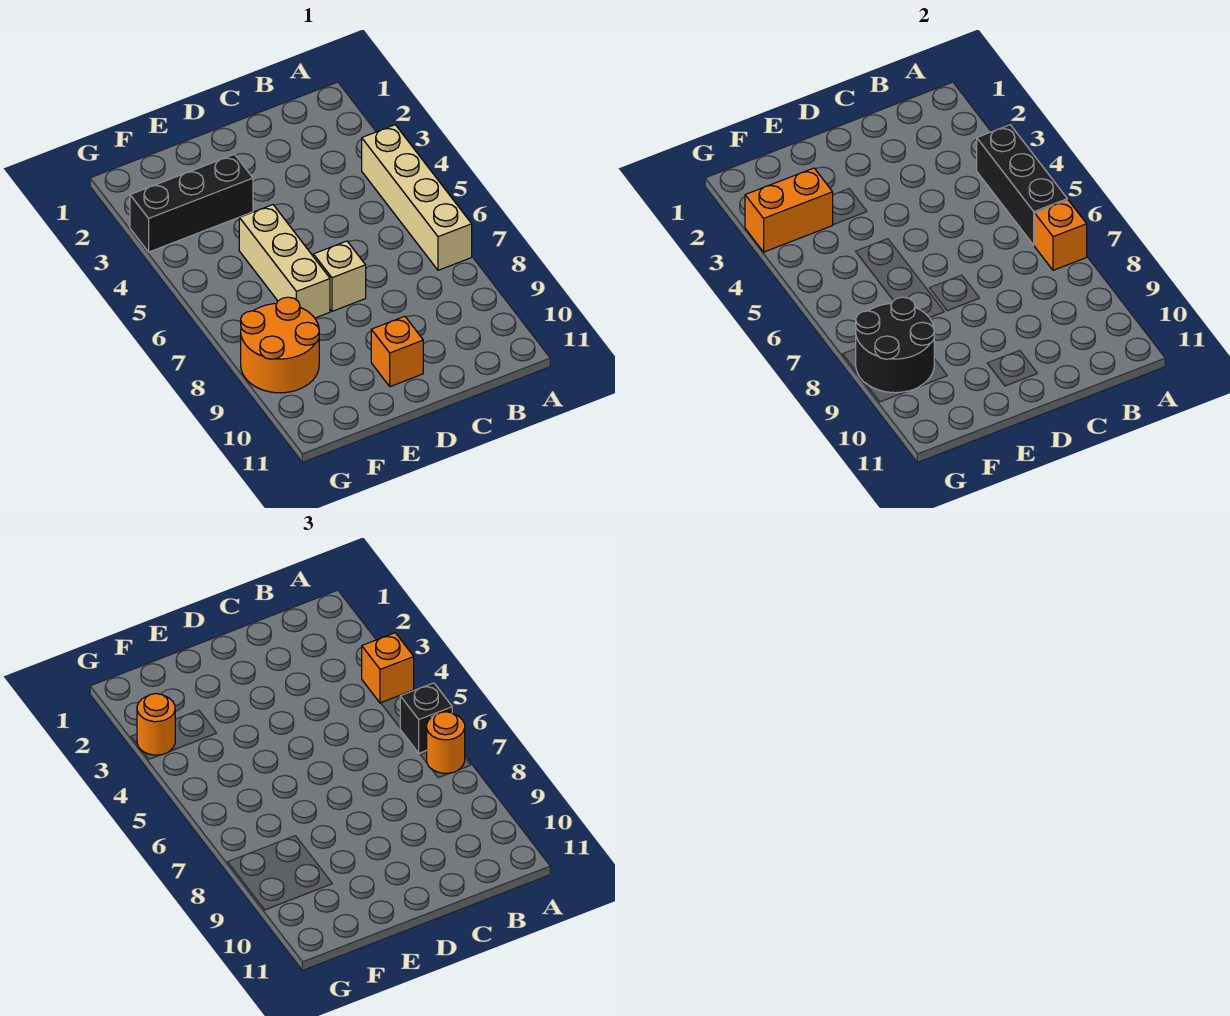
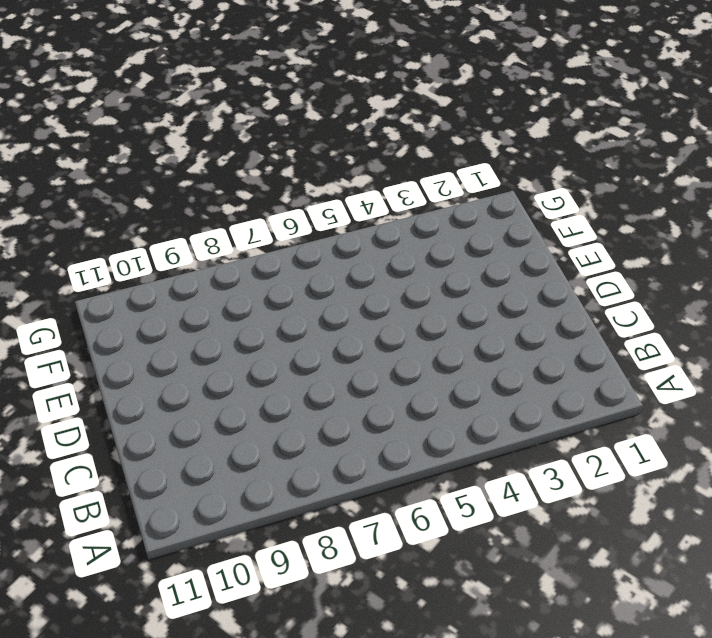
none -> tan brick A4:A7 level 1
none -> tan brick D7 level 1
none -> orange brick D10 level 1

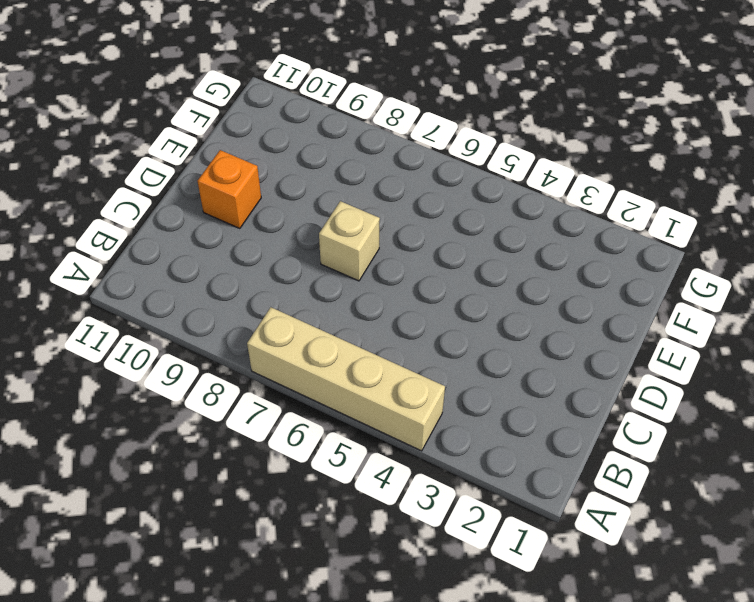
none -> black brick E3:G3 level 1
none -> tan brick E5:E7 level 1
none -> orange round brick F8:G9 level 1

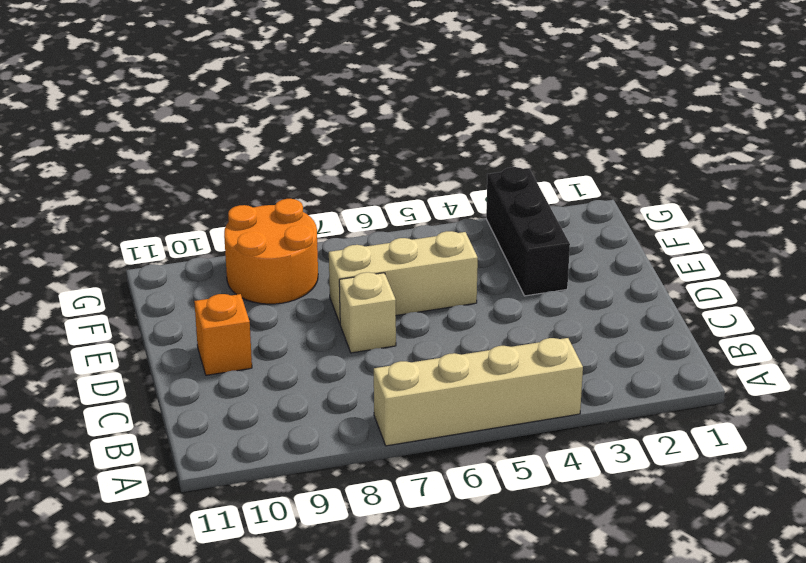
none -> black brick A4:A6 level 2
none -> orange brick A7 level 2
none -> orange brick F3:G3 level 2

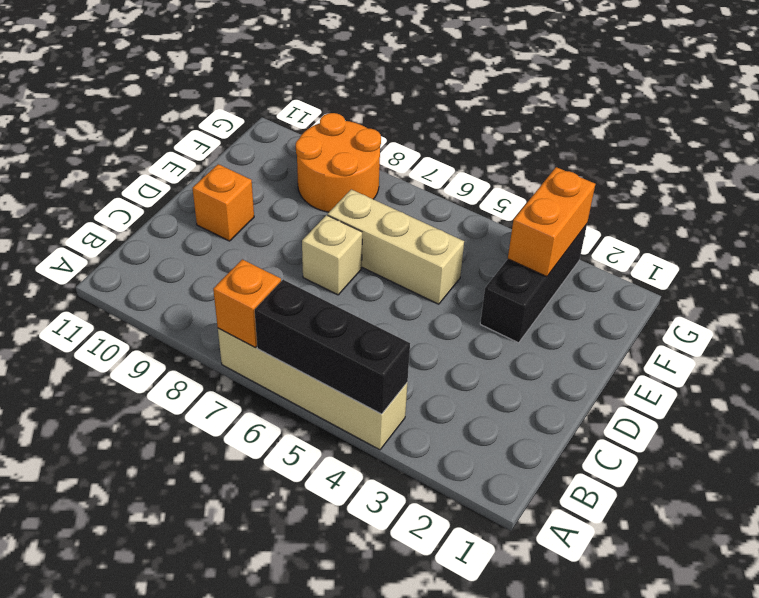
none -> black round brick F8:G9 level 2
none -> orange brick A4 level 3
none -> black brick A6 level 3

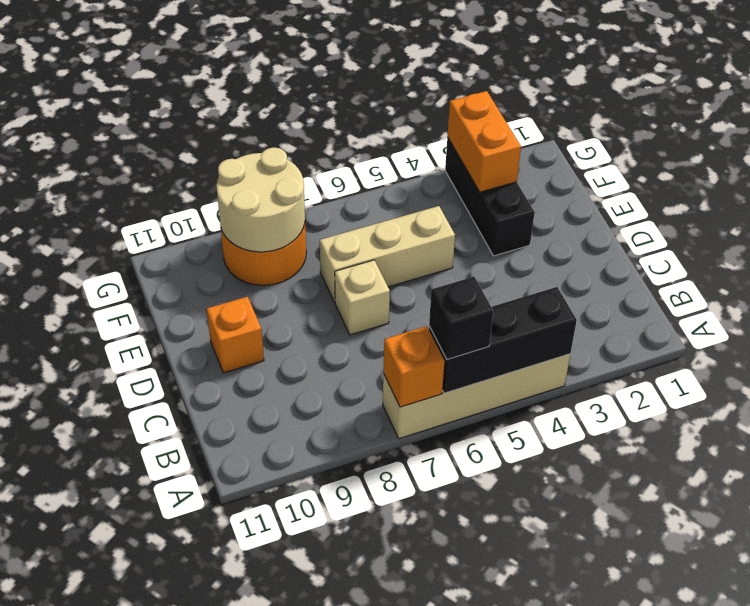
tan round brick F8:G9 level 2 -> black round brick F8:G9 level 2
none -> orange brick A4 level 3
none -> orange round brick A7 level 3
none -> orange round brick G3 level 3

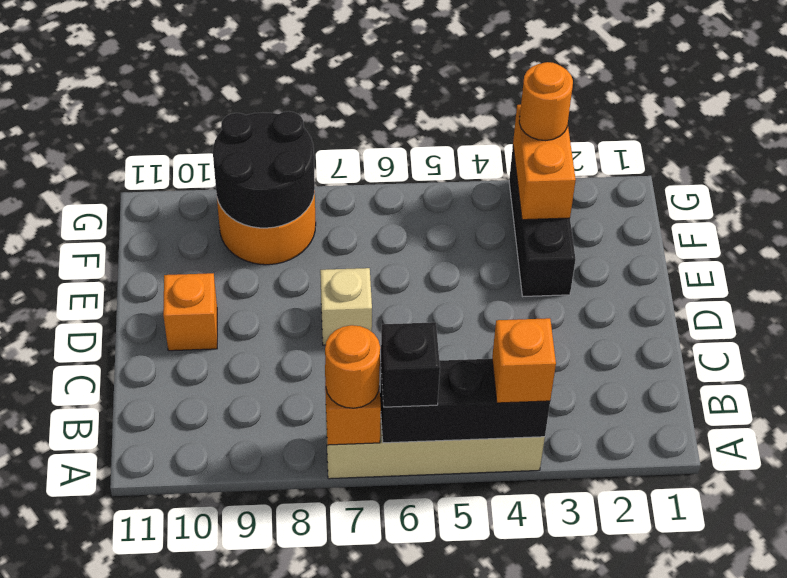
none -> tan brick E5:E7 level 1

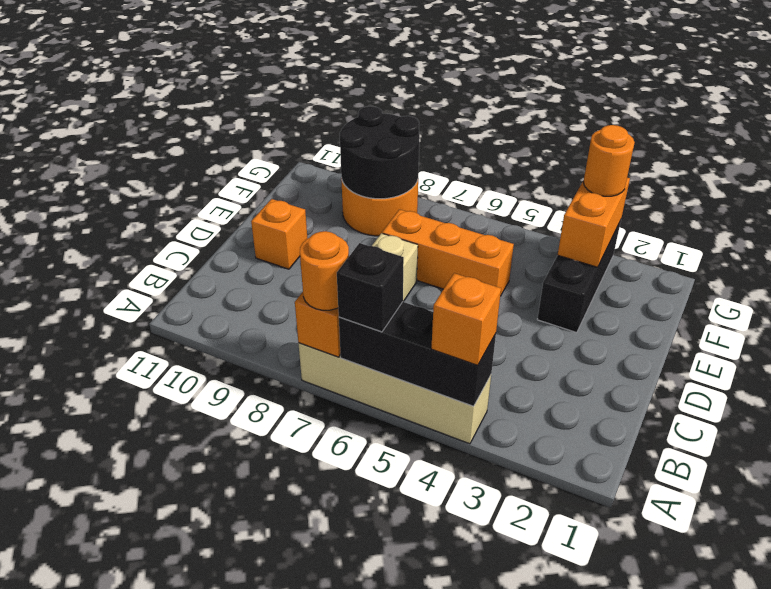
orange brick E5:E7 level 1 -> tan brick E5:E7 level 1

